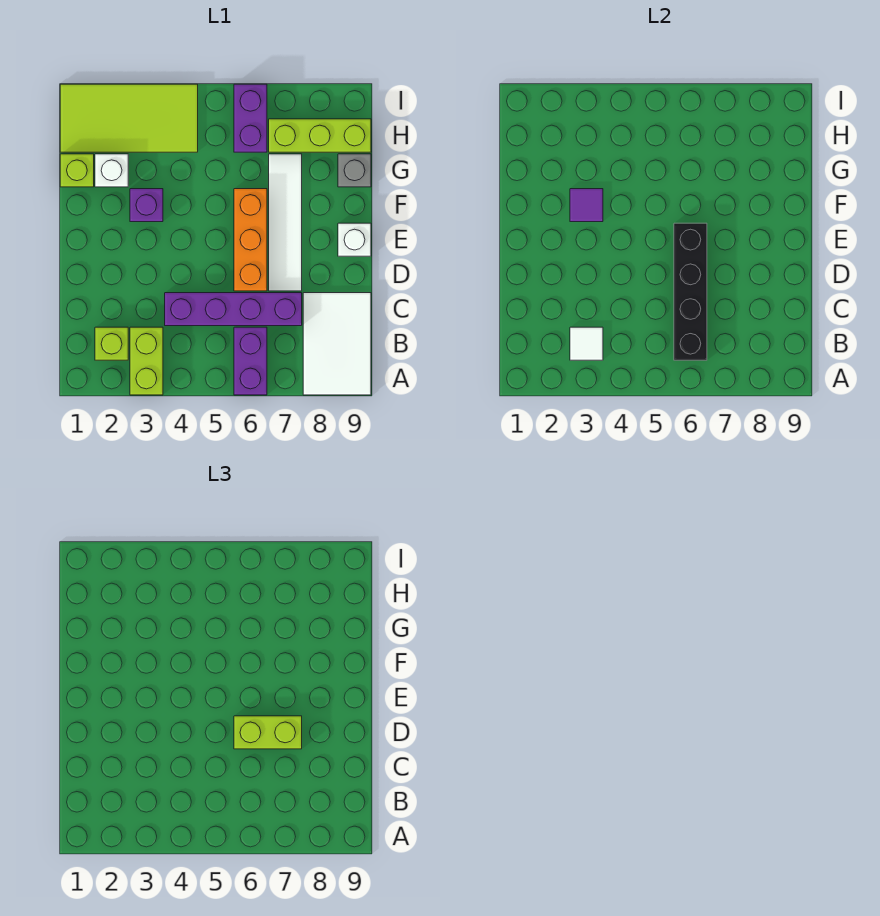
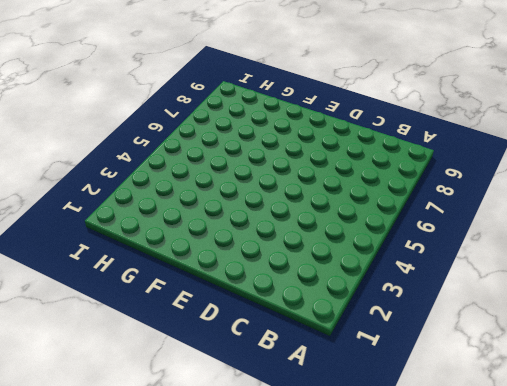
none -> lime brick A3:B3 level 1
none -> purple brick A6:B6 level 1
none -> white tile A8:C9 level 1

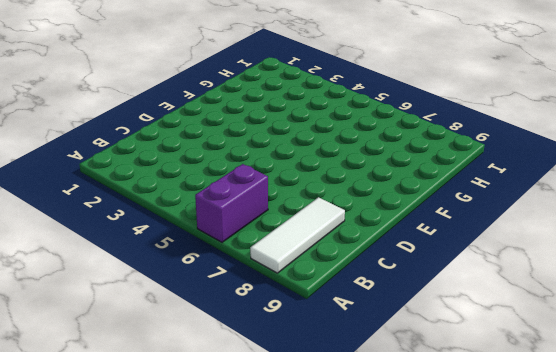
white tile A8:C8 level 1 -> white tile A8:C9 level 1
none -> lime brick A3:B3 level 1
none -> lime brick B2 level 1
none -> purple brick C4:C7 level 1

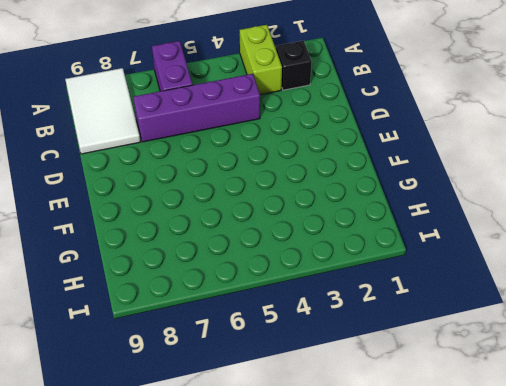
black brick B2 level 1 -> lime brick B2 level 1
none -> orange brick D6:F6 level 1
none -> white tile D7:G7 level 1
none -> white brick E9 level 1

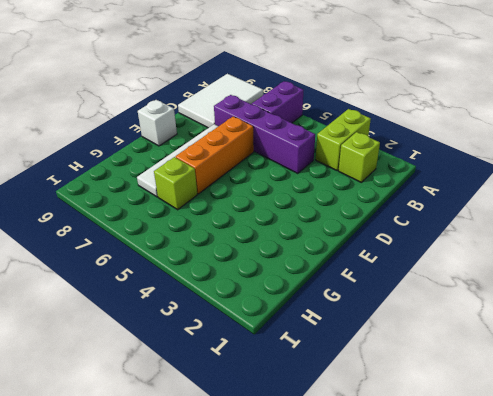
lime brick G6 level 1 -> lime brick G1 level 1
none -> purple brick F3 level 1
none -> white brick G2 level 1
none -> grey brick G9 level 1

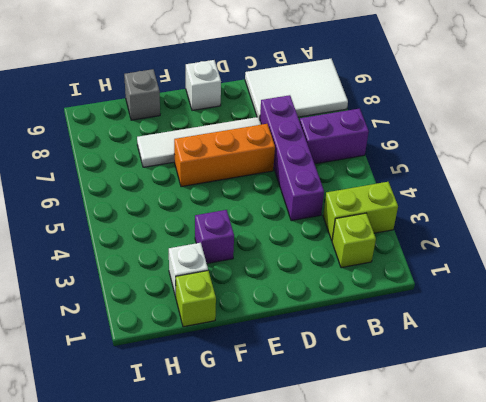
none -> lime tile H1:I4 level 1
none -> purple brick H6:I6 level 1
none -> lime brick H7:H9 level 1

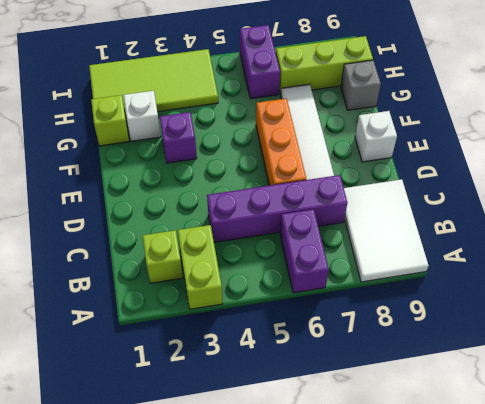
none -> white tile B3 level 2
none -> black brick B6:E6 level 2
none -> purple tile F3 level 2

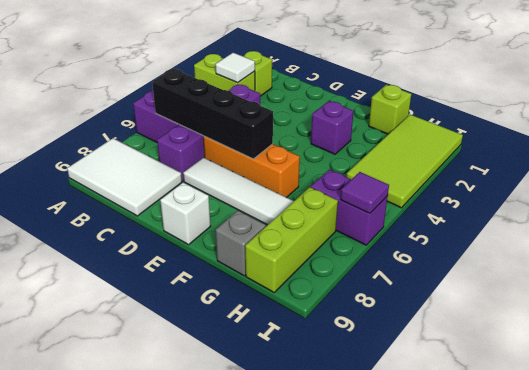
purple tile I6 level 2 -> purple tile F3 level 2
none -> white brick G2 level 1
none -> lime brick D6:D7 level 3

